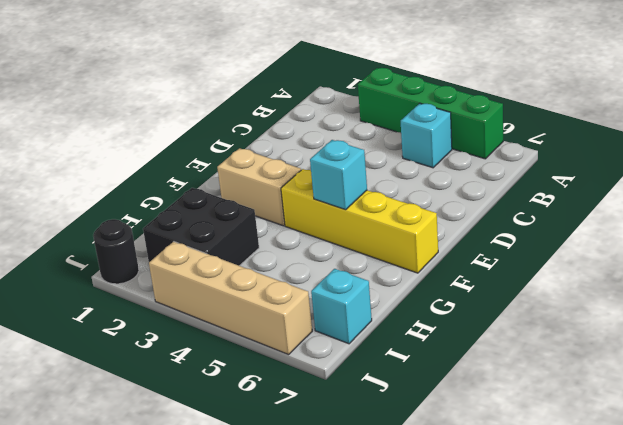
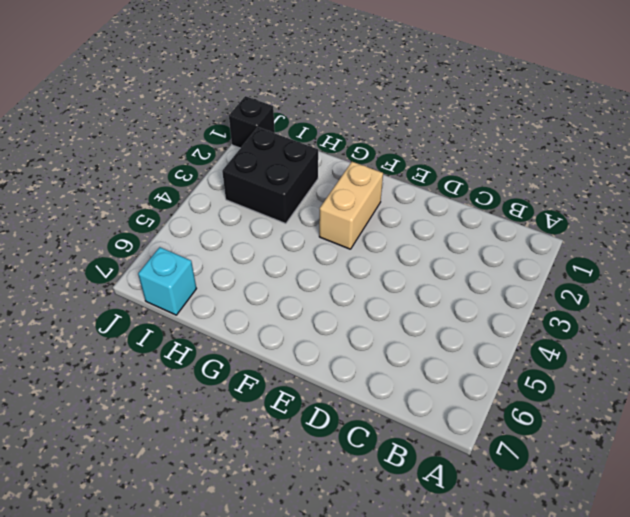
black brick J1 level 1 -> black round brick J1 level 1
none -> green brick A3:A6 level 1
none -> cyan brick B5 level 1

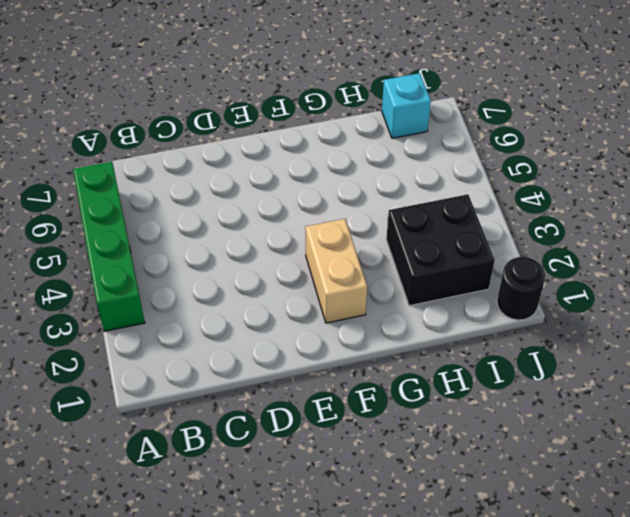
none -> cyan brick B5 level 1
none -> yellow brick F4:F7 level 1

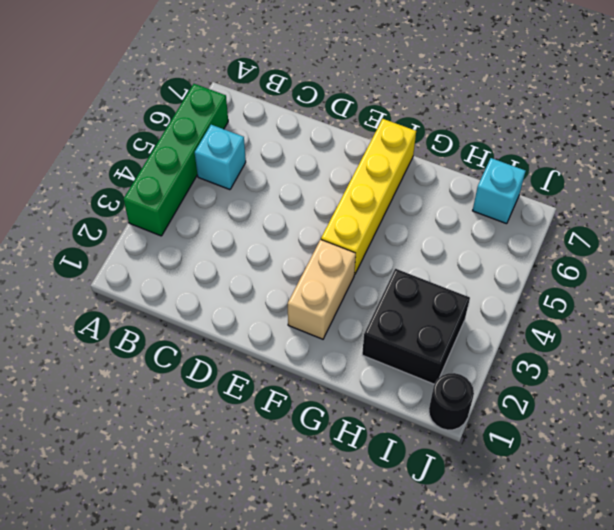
none -> tan brick J3:J6 level 1
none -> cyan brick F5 level 2

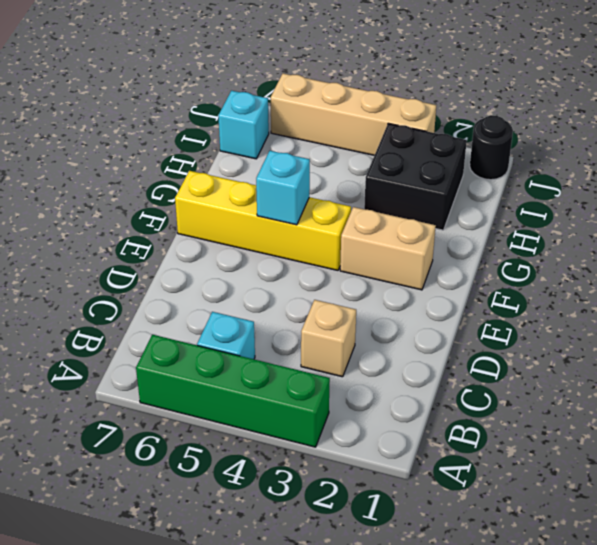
tan brick C3 level 1 -> none

